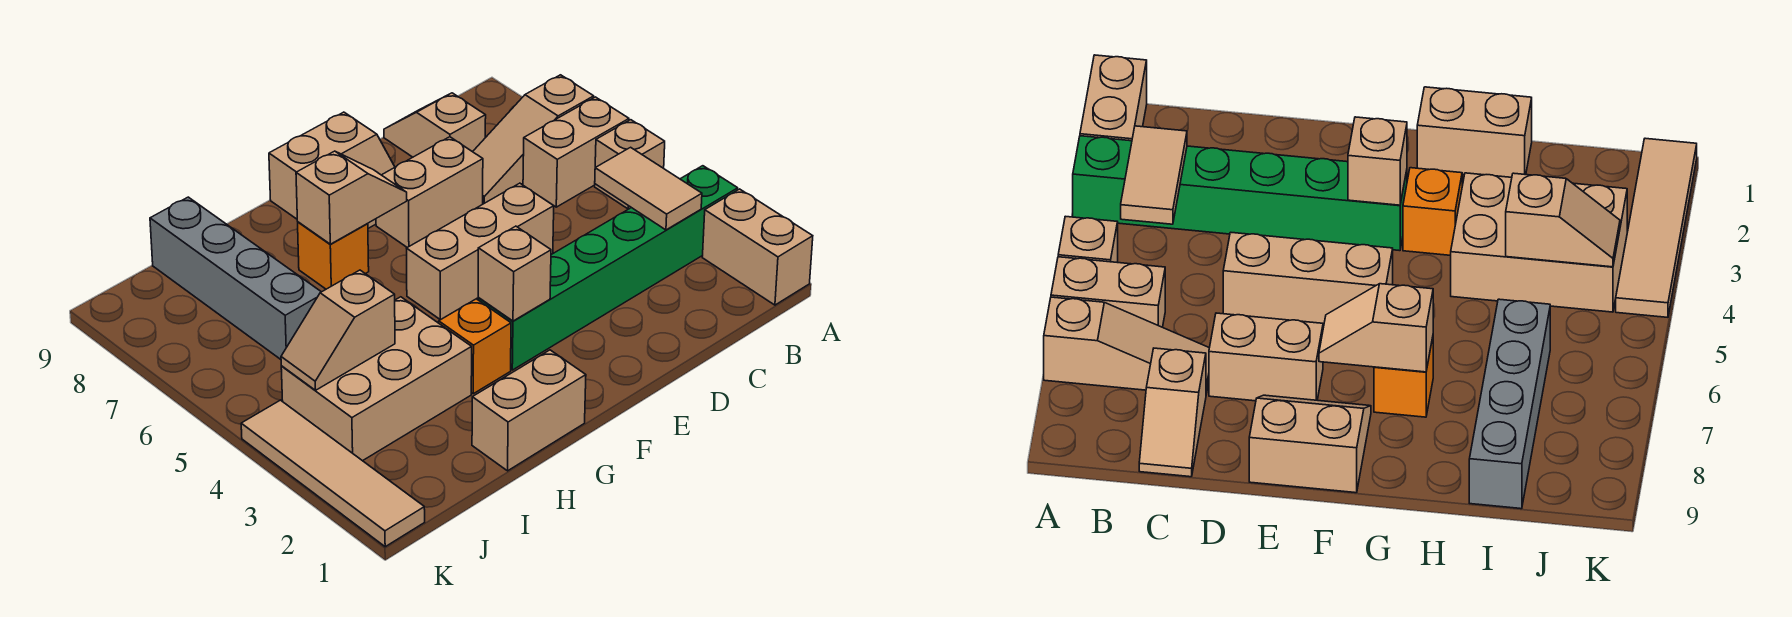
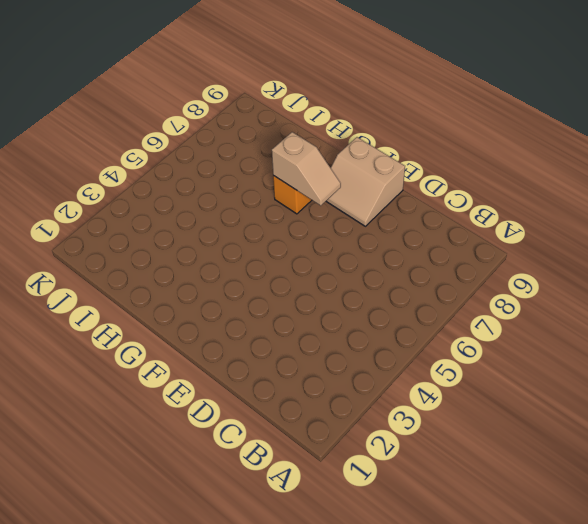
none -> tan brick A1:A2 level 1
none -> green brick A3:F3 level 1
none -> tan brick A5 level 1

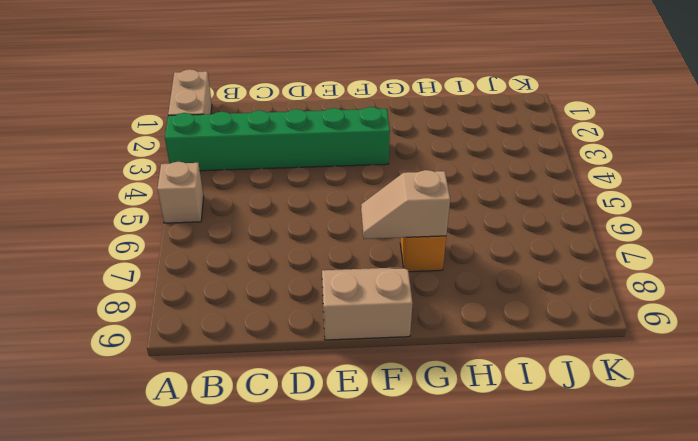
none -> tan brick A6:B6 level 1
none -> tan slope A7:C7 level 1 top A
none -> tan slope C8:C9 level 1 top 8

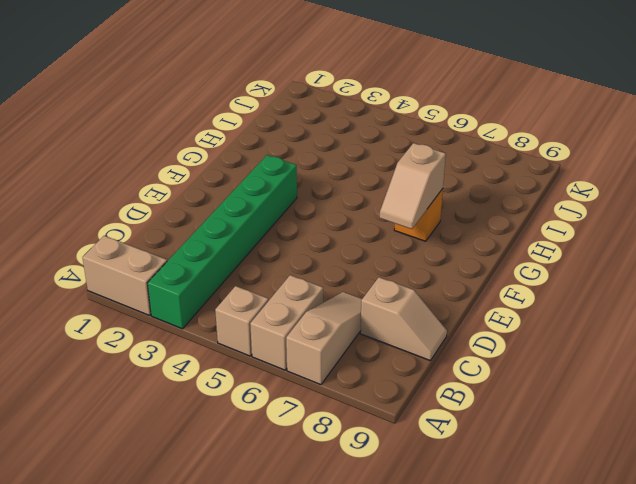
none -> tan brick D5:F5 level 1
none -> tan brick D7:E7 level 1
none -> tan slope E8:F9 level 1 top 9

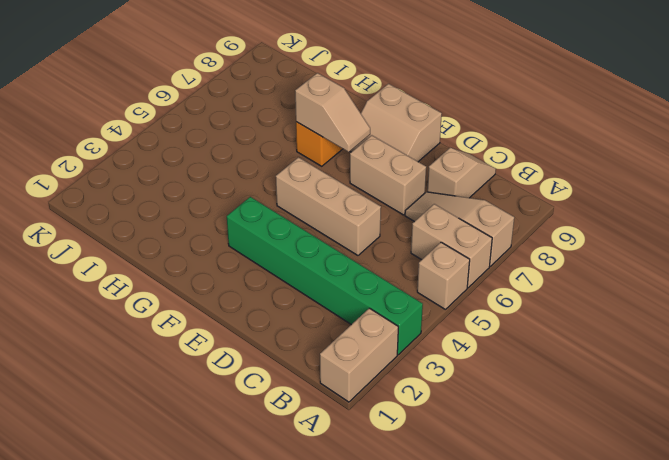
none -> tan brick G1:H1 level 1
none -> orange brick G3 level 1
none -> tan brick H3:J4 level 1

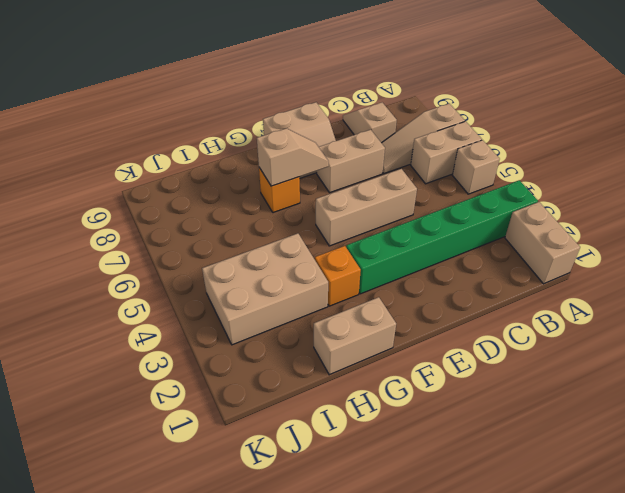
none -> grey brick I6:I9 level 1
none -> tan tile K1:K4 level 1
none -> tan tile B3:B4 level 2

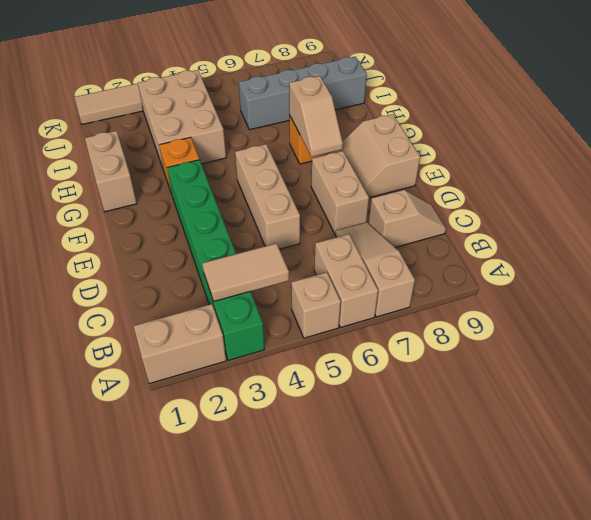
none -> tan brick F3 level 2
none -> tan slope I4:J4 level 2 top I

